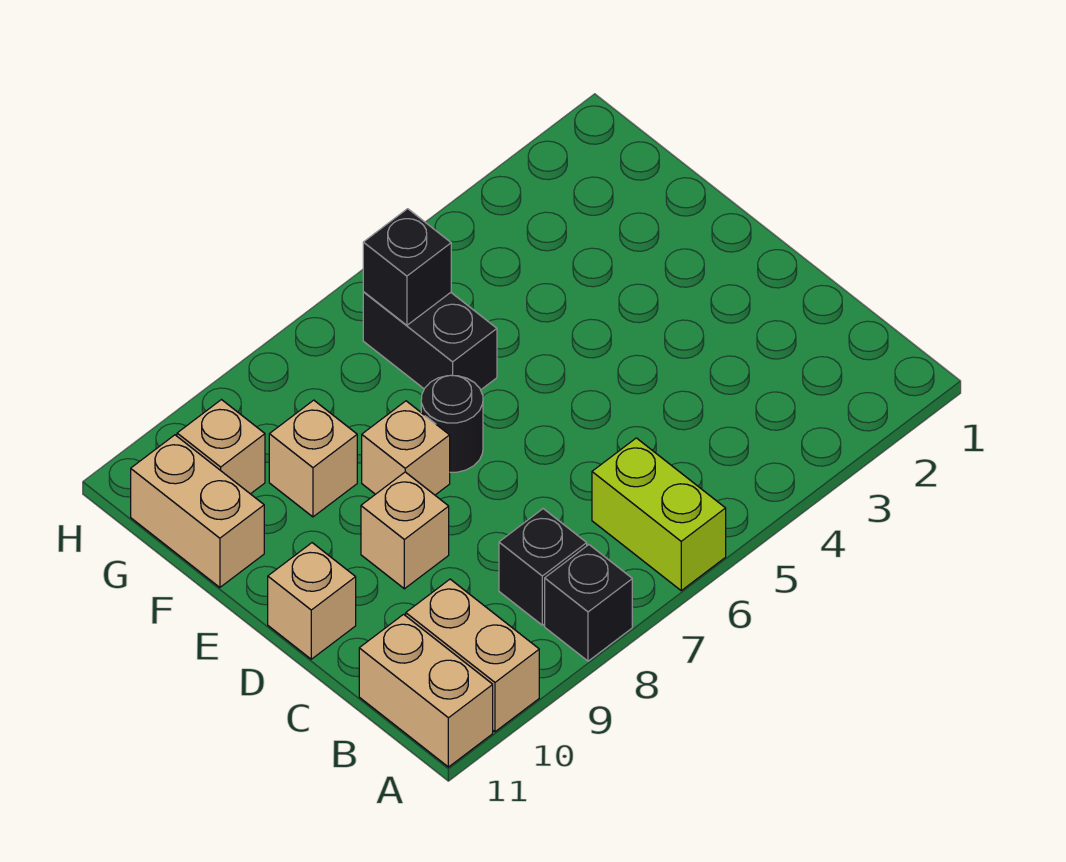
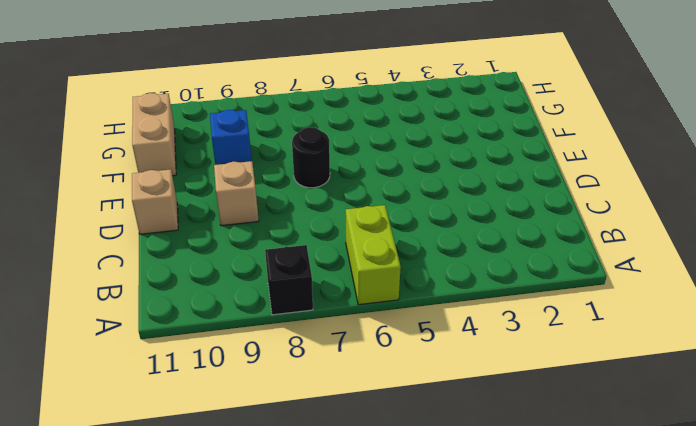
blue brick F9 level 1 -> tan brick F9 level 1
none -> tan brick A10:B10 level 1
none -> tan brick A11:B11 level 1
none -> black brick B8 level 1

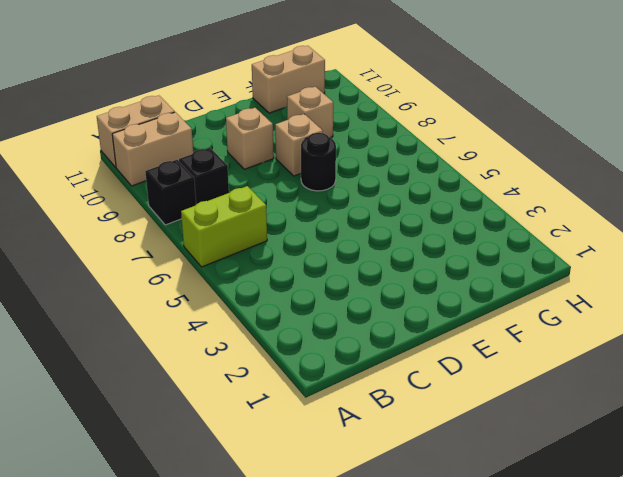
none -> tan brick D11 level 1
none -> black brick F6:G6 level 1
none -> tan brick G10 level 1

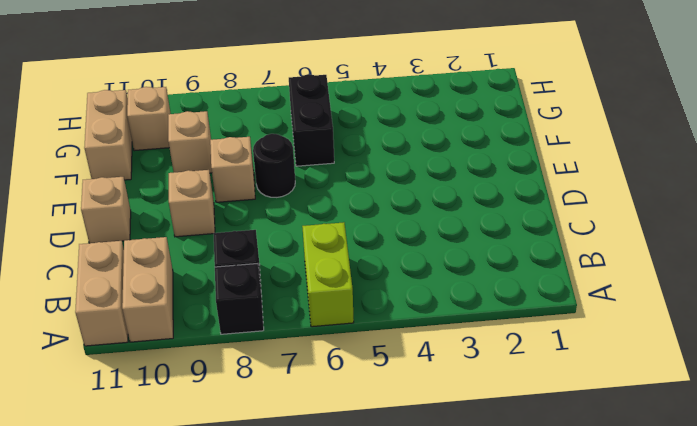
none -> black brick G6 level 2

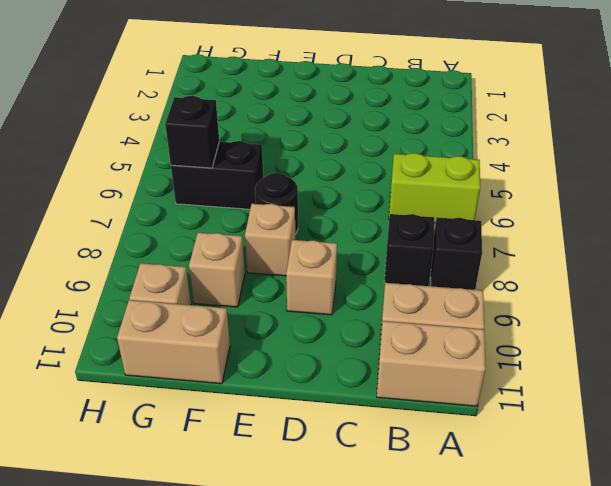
none -> tan brick D11 level 1

